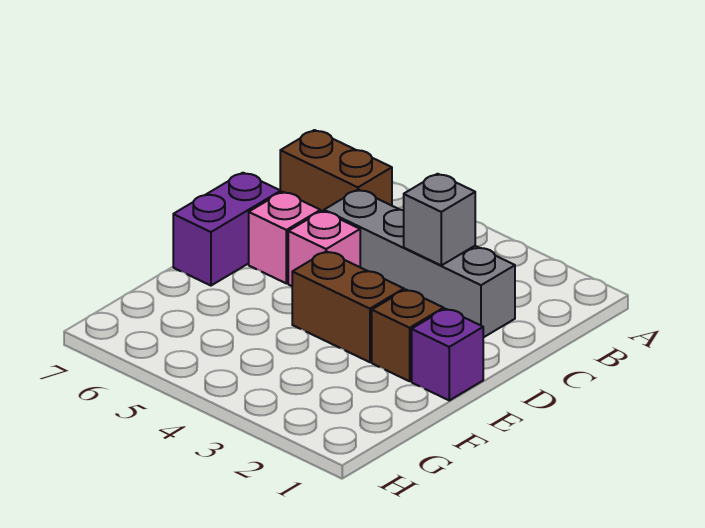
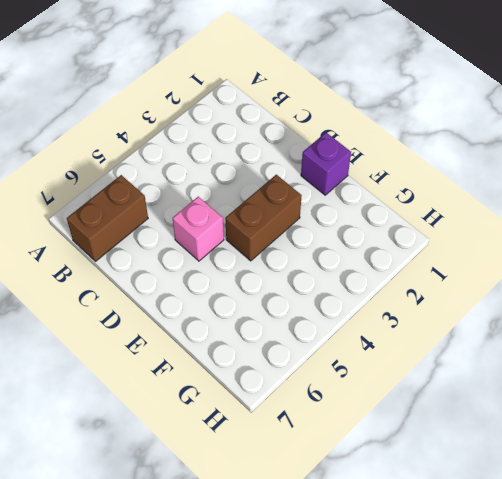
none -> grey brick C2:C5 level 1
none -> pink brick D6 level 1

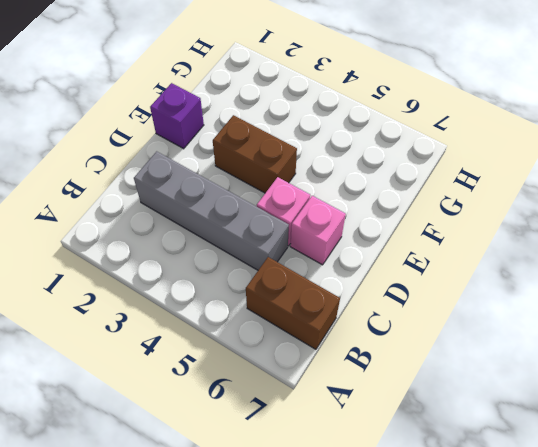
none -> purple brick D7:E7 level 1
none -> brown brick E2 level 1

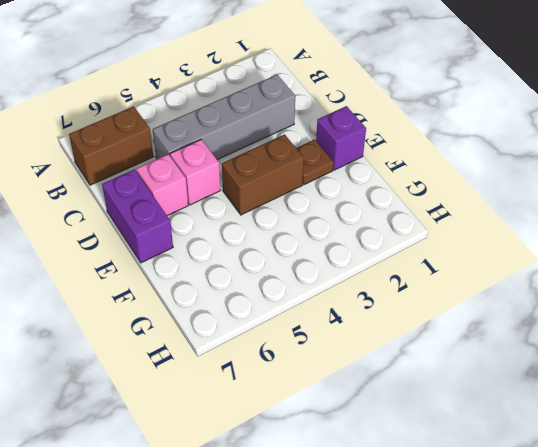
brown plate E2 level 1 -> brown brick E2 level 1
none -> grey brick C3 level 2

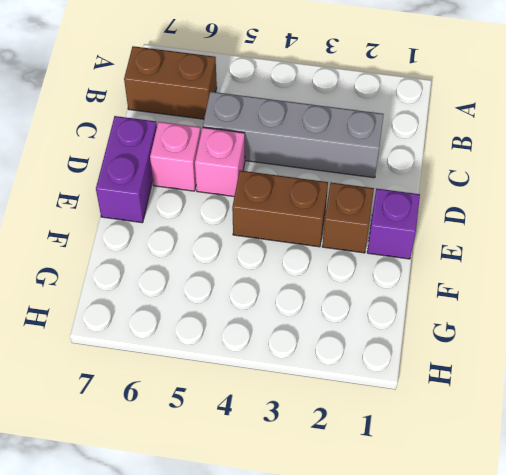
none -> grey brick C3 level 2

